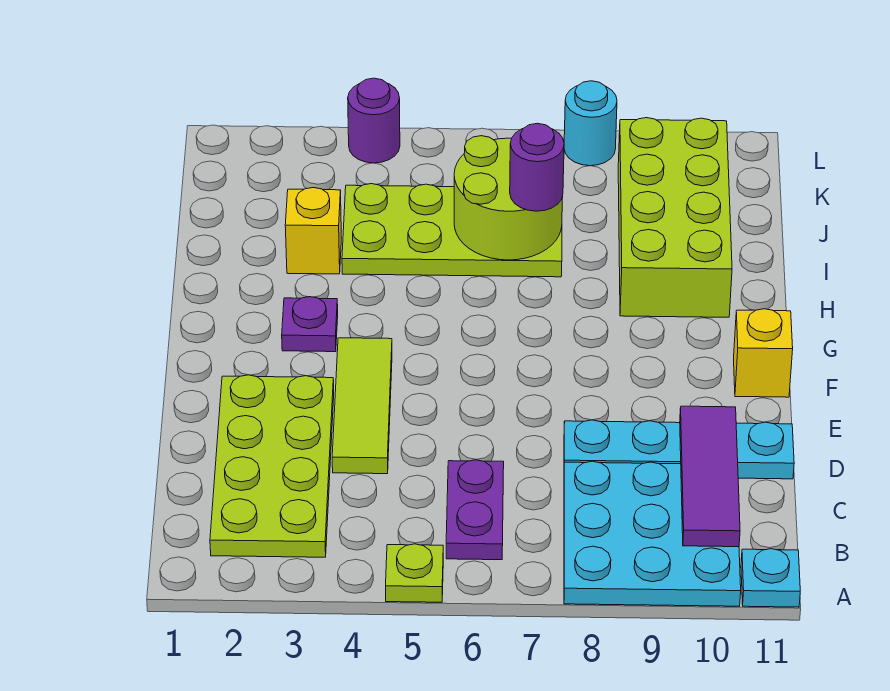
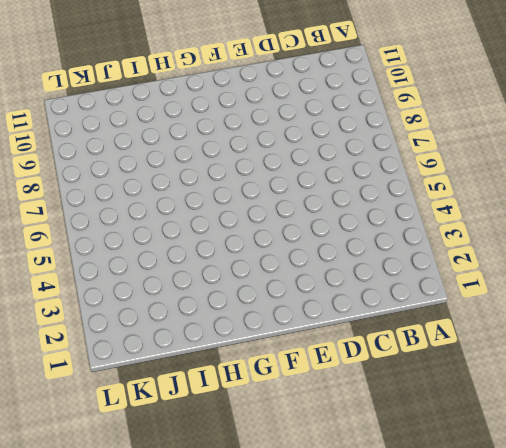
none -> lime plate A5 level 1
none -> cyan plate A8:C10 level 1
none -> cyan plate A11 level 1

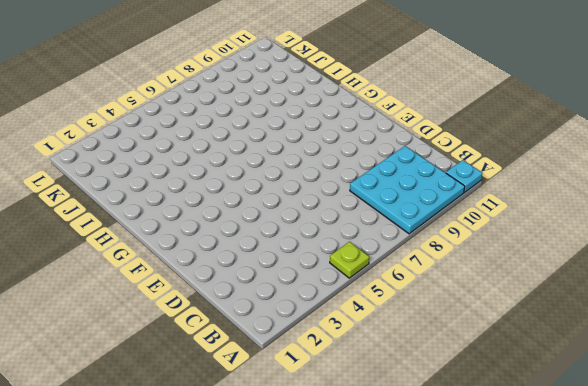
none -> lime plate B2:E3 level 1
none -> purple plate B6:C6 level 1
none -> lime tile D4:F4 level 1

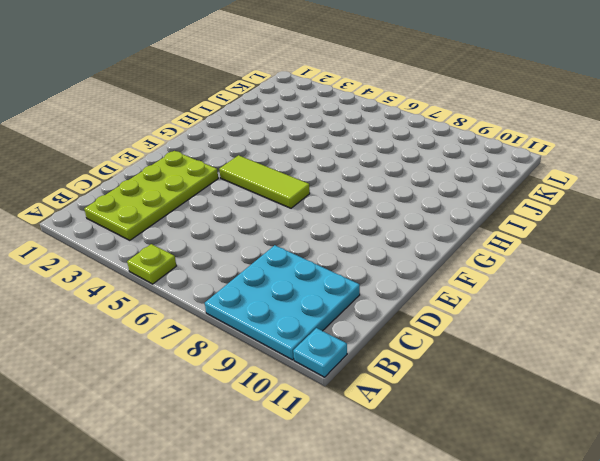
lime tile F4:F6 level 1 -> lime tile D4:F4 level 1
none -> purple plate B6:C6 level 1
none -> cyan plate D8:D11 level 1
none -> yellow brick F11 level 1

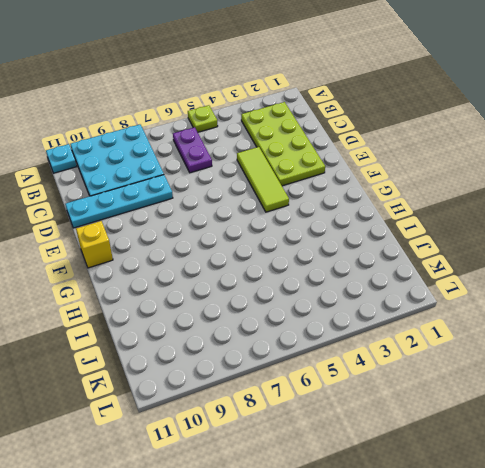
none -> purple plate G3 level 1
none -> lime brick H9:K10 level 1
none -> yellow brick I3 level 1

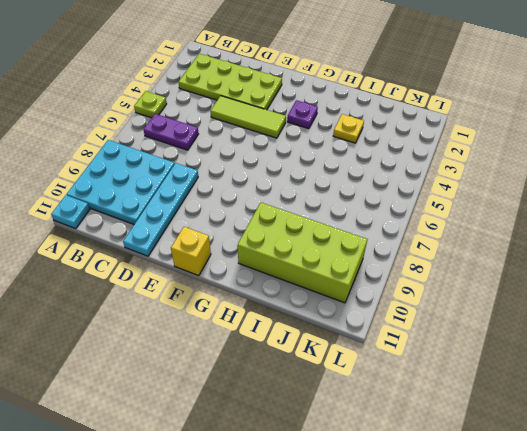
yellow plate I3 level 1 -> yellow brick I3 level 1
none -> lime plate I4:J7 level 1
none -> purple round brick L4 level 1
none -> cyan round brick L8 level 1

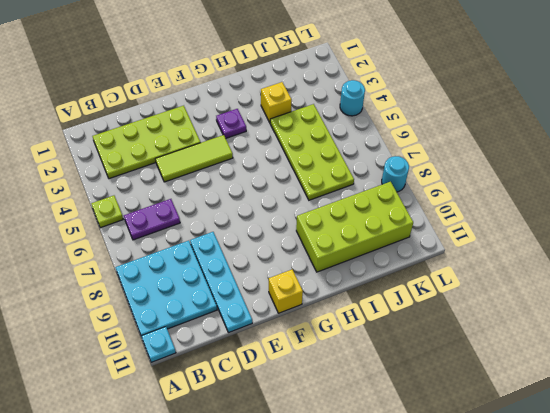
cyan round brick L4 level 1 -> purple round brick L4 level 1
none -> purple tile B10:D10 level 2
none -> lime round brick I6:J7 level 2
none -> purple round brick I7 level 3

